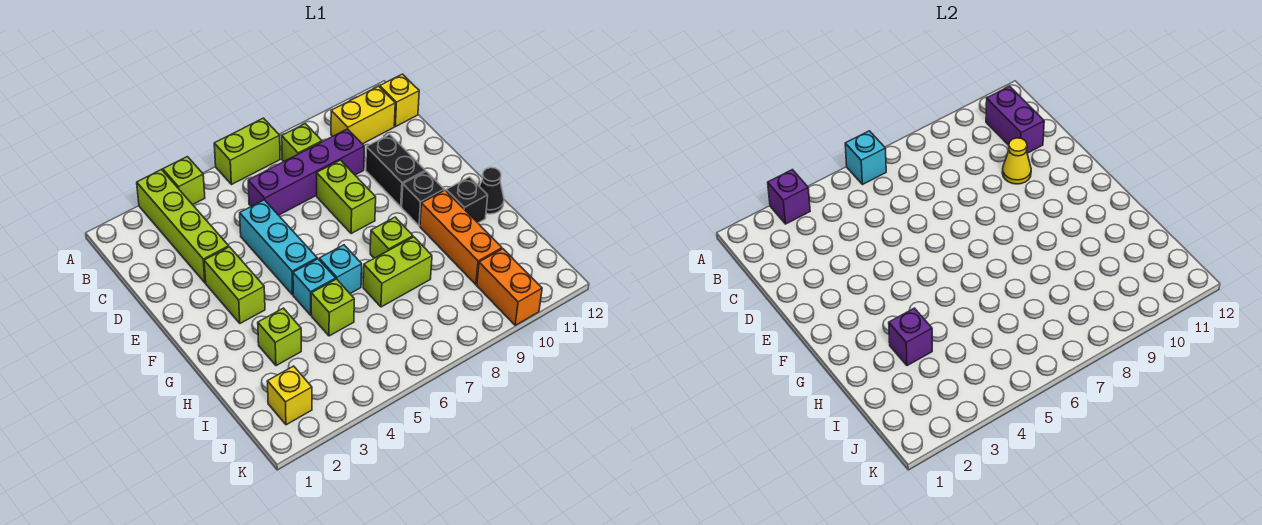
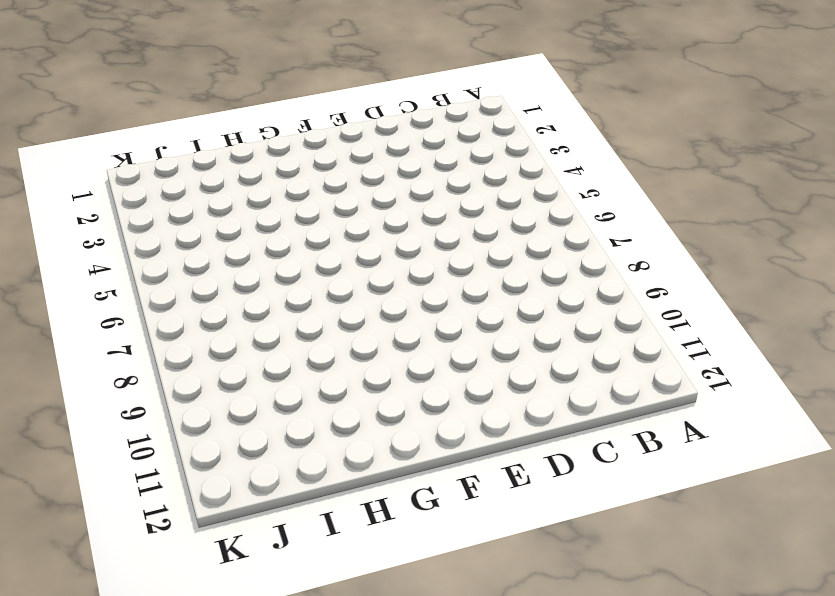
none -> lime brick A3:D3 level 1
none -> lime brick A4 level 1
none -> lime brick A6:A7 level 1

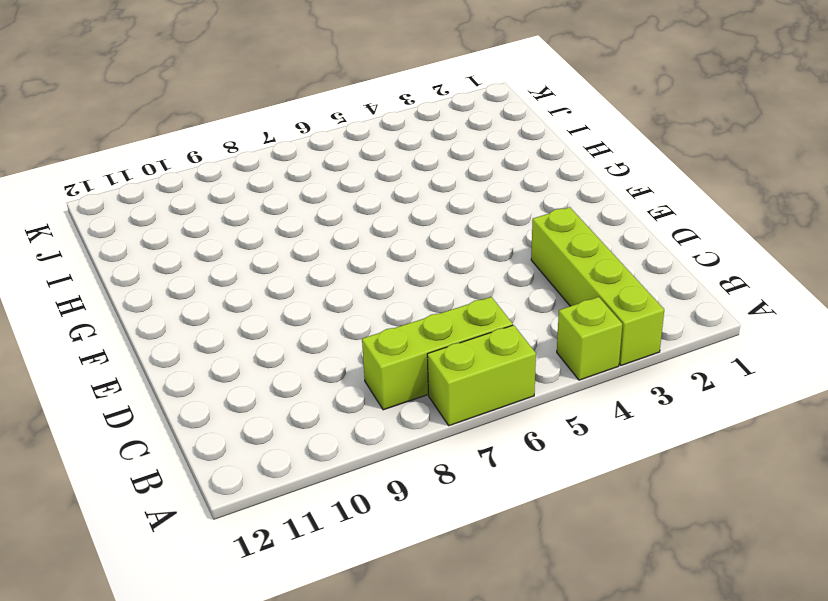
lime brick B6:B8 level 1 -> lime brick B8 level 1
none -> yellow brick B10:B11 level 1
none -> yellow brick B12 level 1
none -> purple brick C6:C9 level 1

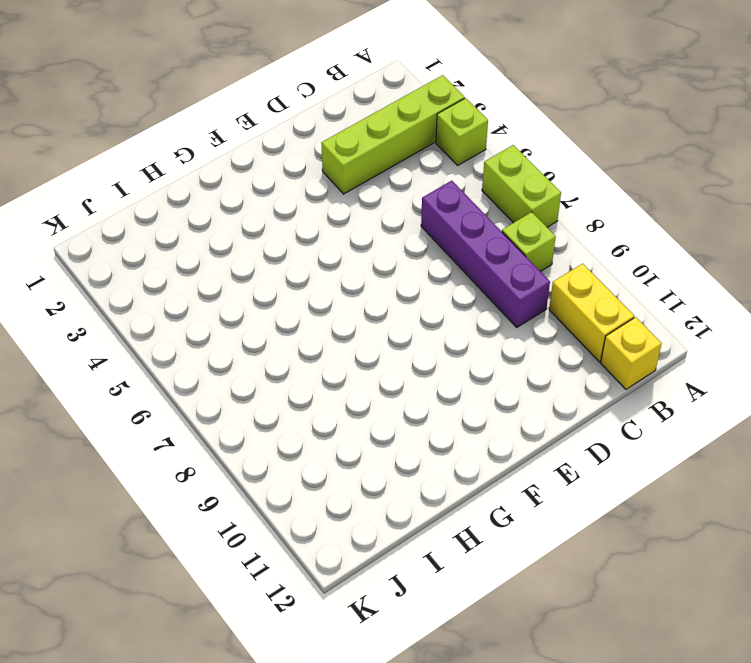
none -> cyan brick D5:F5 level 1
none -> lime brick D8:E8 level 1
none -> black brick D10:E10 level 1

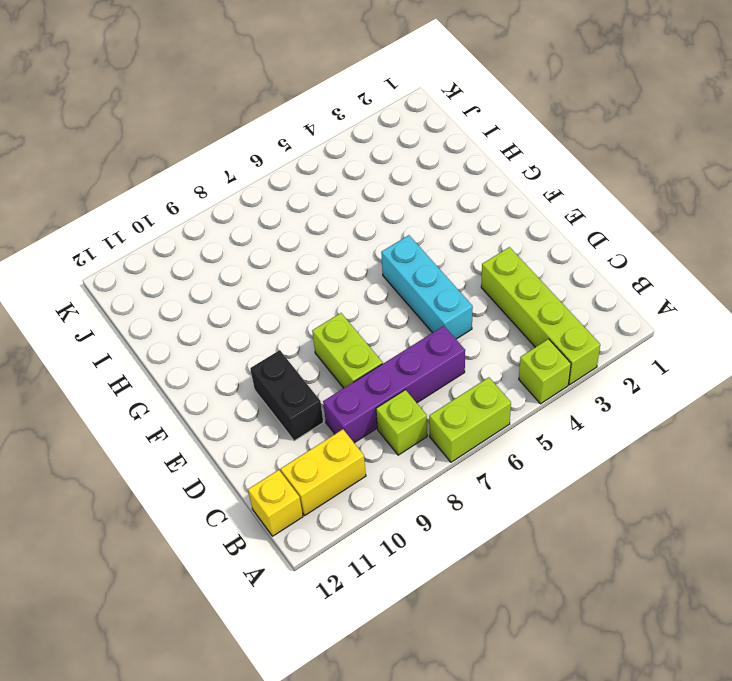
none -> lime brick E3:F3 level 1
none -> black brick F10 level 1
none -> cyan brick G5 level 1

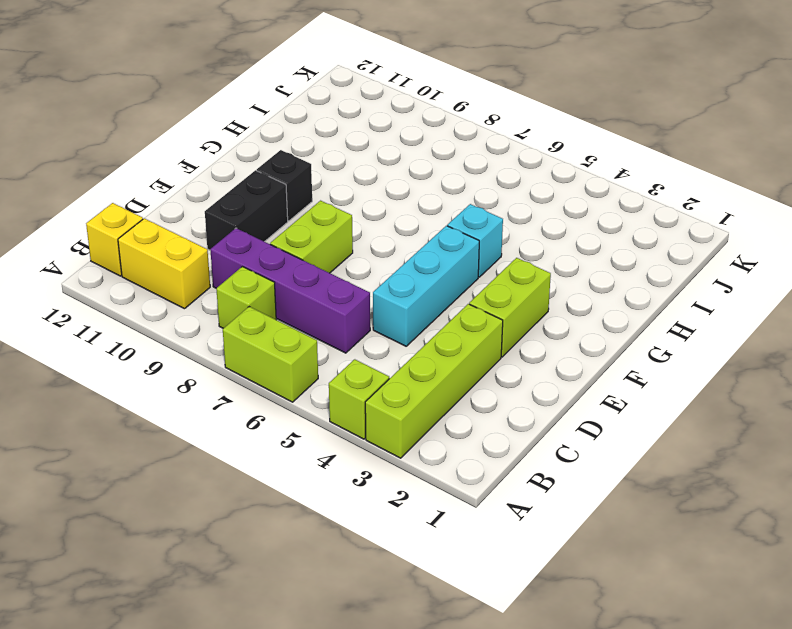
none -> cyan brick G6 level 1
none -> lime brick G8 level 1
none -> orange brick G10:I10 level 1

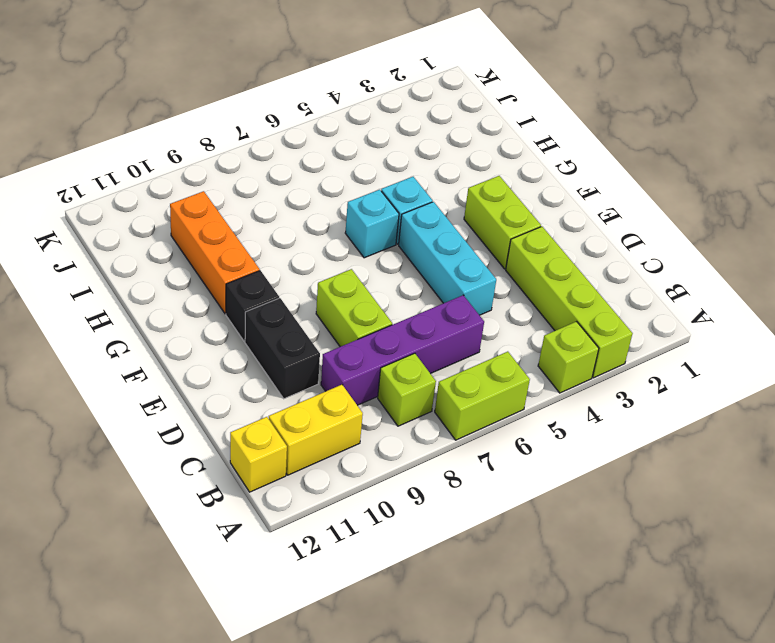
none -> lime brick G8 level 1
none -> black brick G11 level 1
none -> black cone G12 level 1

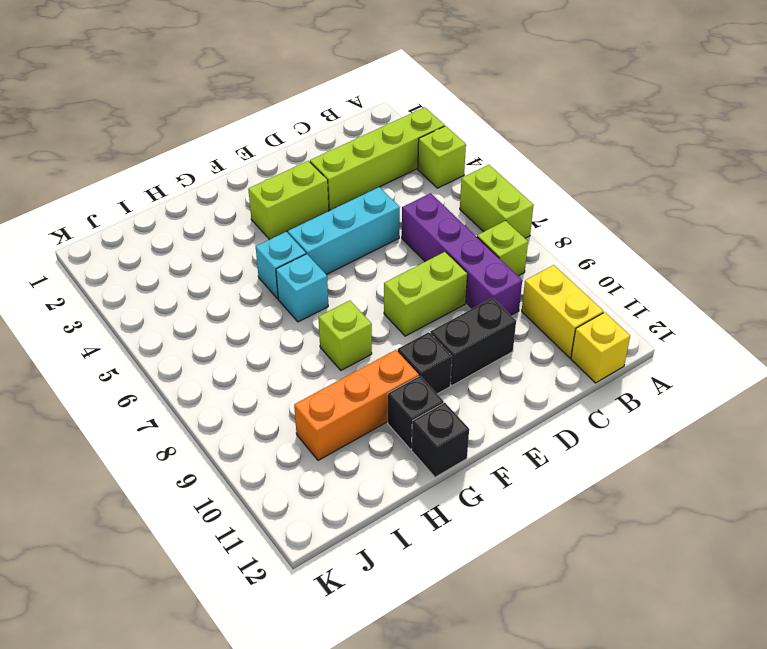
black brick G12 level 1 -> black cone G12 level 1
none -> lime brick H3 level 1
none -> lime brick H5 level 1
none -> lime brick H7:H8 level 1

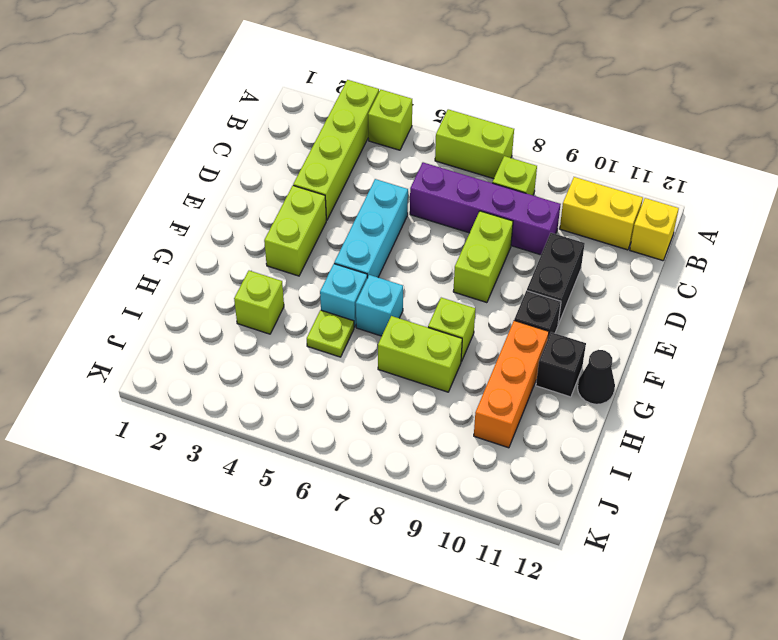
lime plate H5 level 1 -> lime brick H5 level 1
none -> yellow brick J2 level 1
none -> orange brick J10:K10 level 1
none -> purple brick A3 level 2

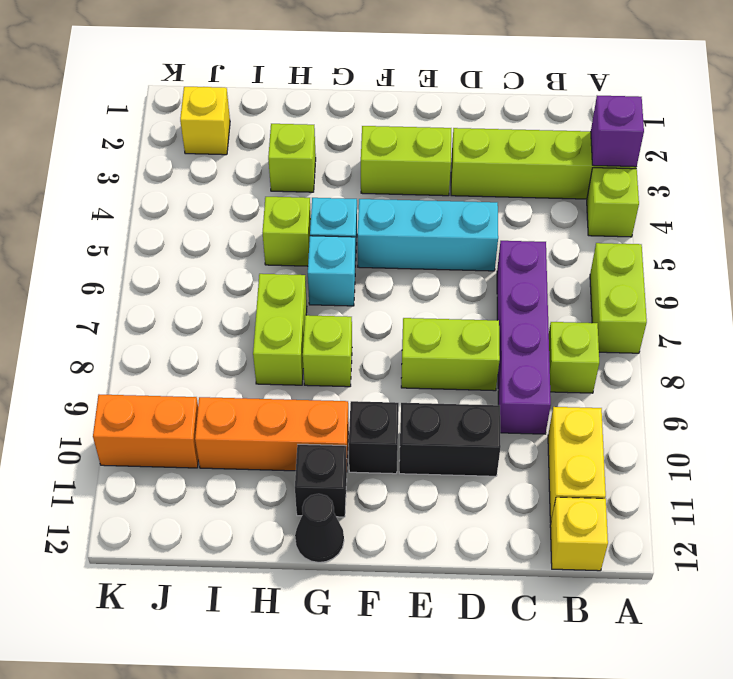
none -> cyan brick A6 level 2
none -> purple brick B11:C11 level 2
none -> yellow cone D10 level 2

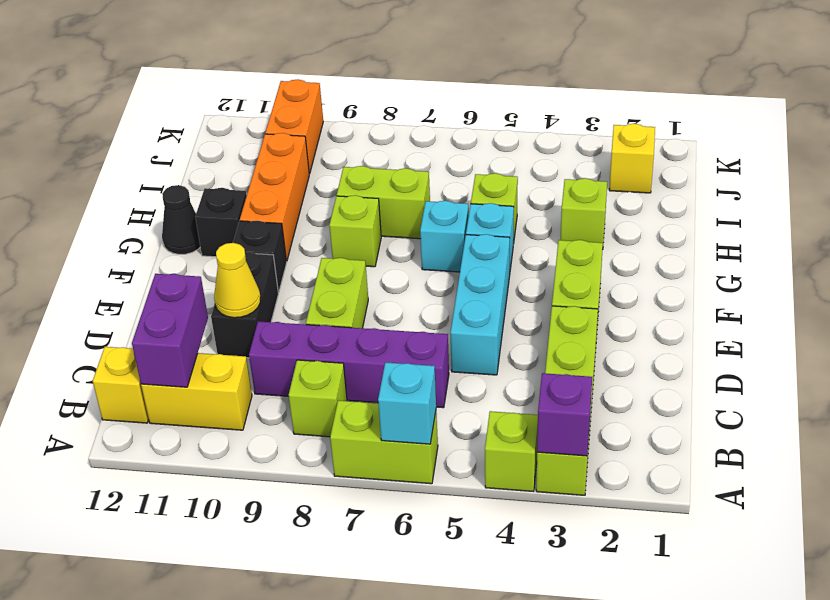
none -> purple brick H3 level 2

